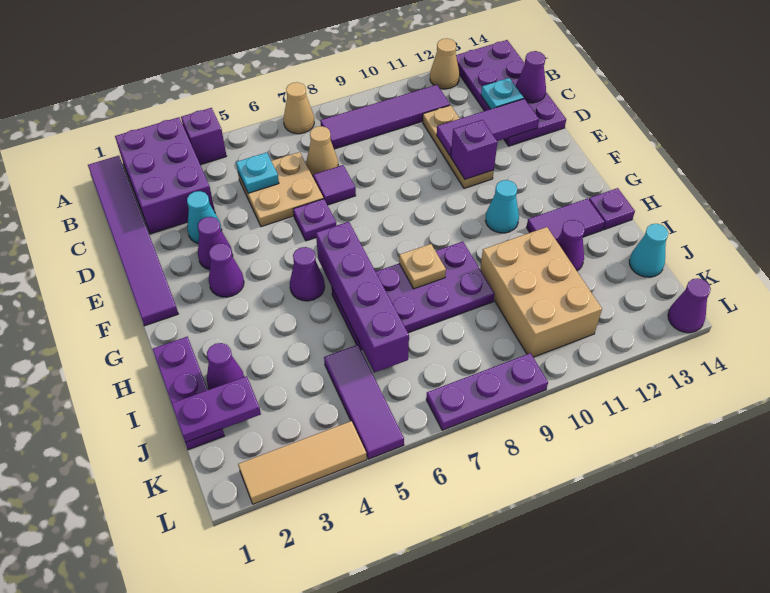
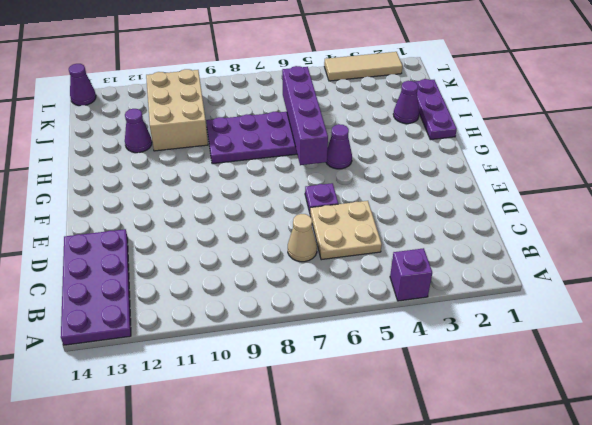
none -> purple tile A1:F1 level 1
none -> purple brick A2:C3 level 1
none -> tan cone A7 level 1
none -> tan cone A12 level 1

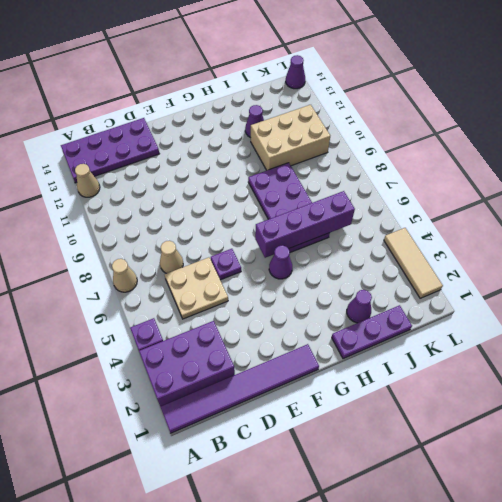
none -> purple tile B8:B11 level 1
none -> tan plate C11:E11 level 1
none -> cyan cone D3 level 1
none -> purple tile D7 level 1

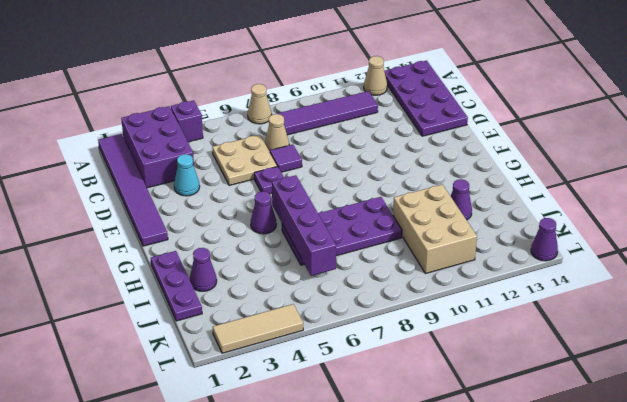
none -> tan plate C11:E11 level 1
none -> purple cone E3 level 1
none -> purple cone F3 level 1
none -> cyan cone G11 level 1

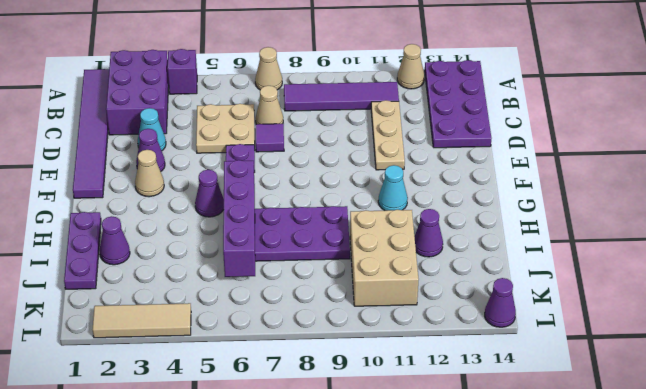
tan cone F3 level 1 -> purple cone F3 level 1
none -> purple tile H12:H13 level 1
none -> purple plate H14 level 1
none -> purple tile J5:L5 level 1
none -> cyan cone J14 level 1

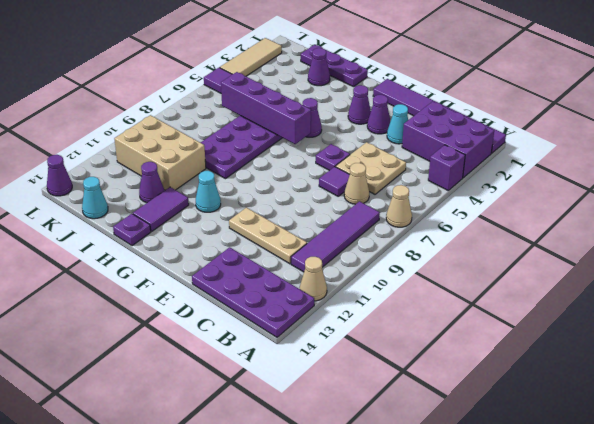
none -> purple plate L7:L9 level 1
none -> cyan plate C5 level 2
none -> cyan plate C13 level 2
none -> purple cone C14 level 2

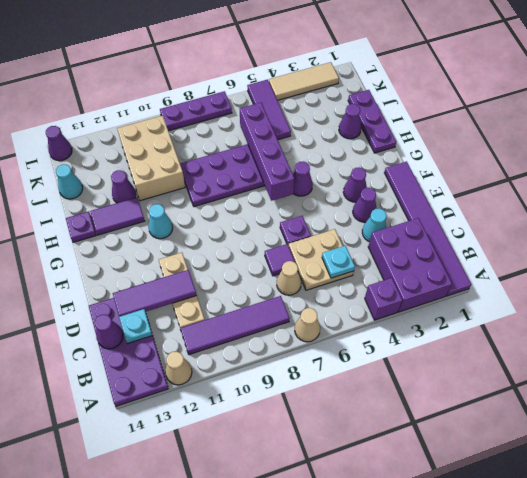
none -> purple brick E11 level 2
none -> tan plate H8 level 2
none -> purple plate J1:J2 level 2

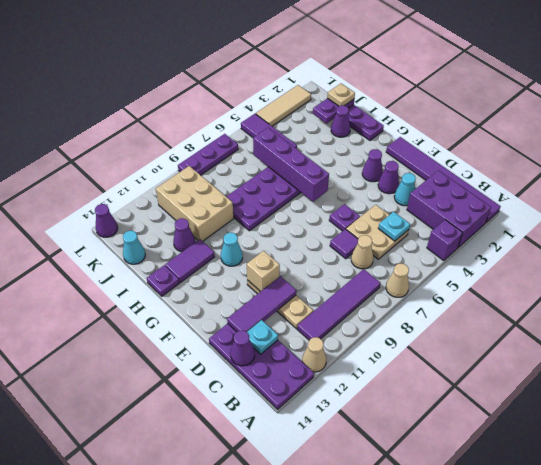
tan brick E11 level 2 -> purple brick E11 level 2
tan plate J1 level 3 -> tan plate H8 level 2
none -> purple cone G5 level 1

